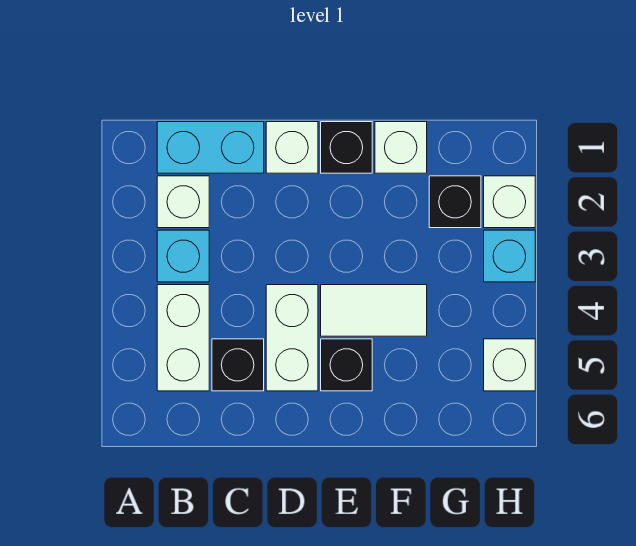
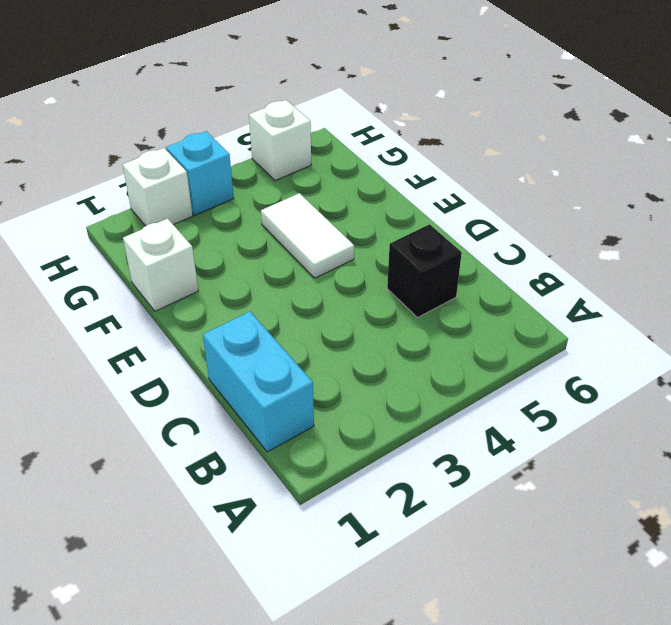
none -> white brick B2 level 1
none -> cyan brick B3 level 1
none -> white brick B4:B5 level 1

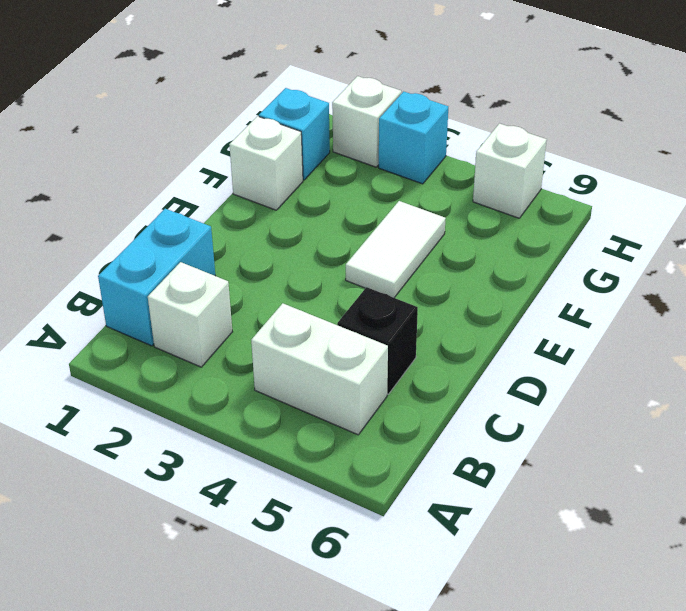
cyan brick G1 level 1 -> cyan brick B3 level 1
none -> white brick D1 level 1
none -> white brick D4:D5 level 1
none -> black brick E1 level 1

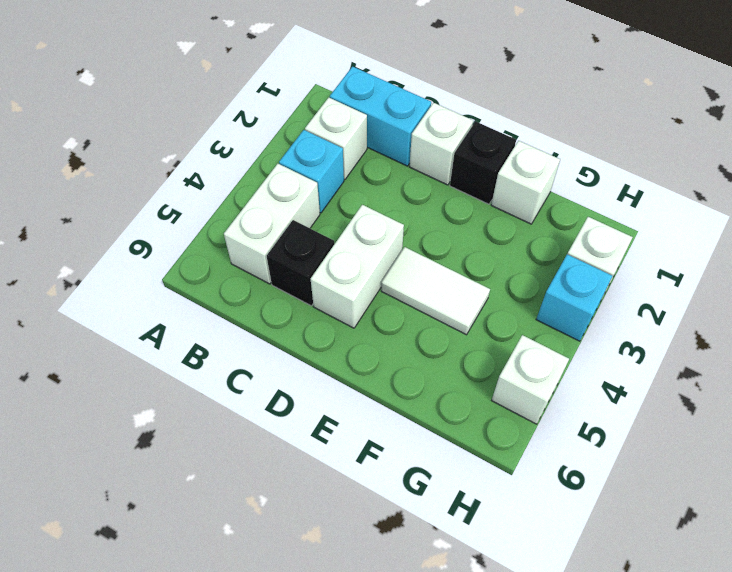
none -> black brick E5 level 1
none -> black brick G2 level 1

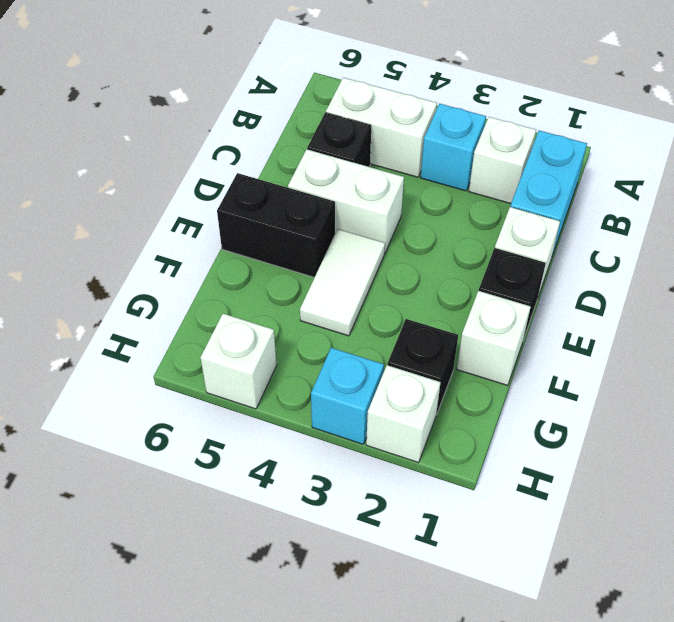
black brick E5:E6 level 1 -> black brick E5 level 1

